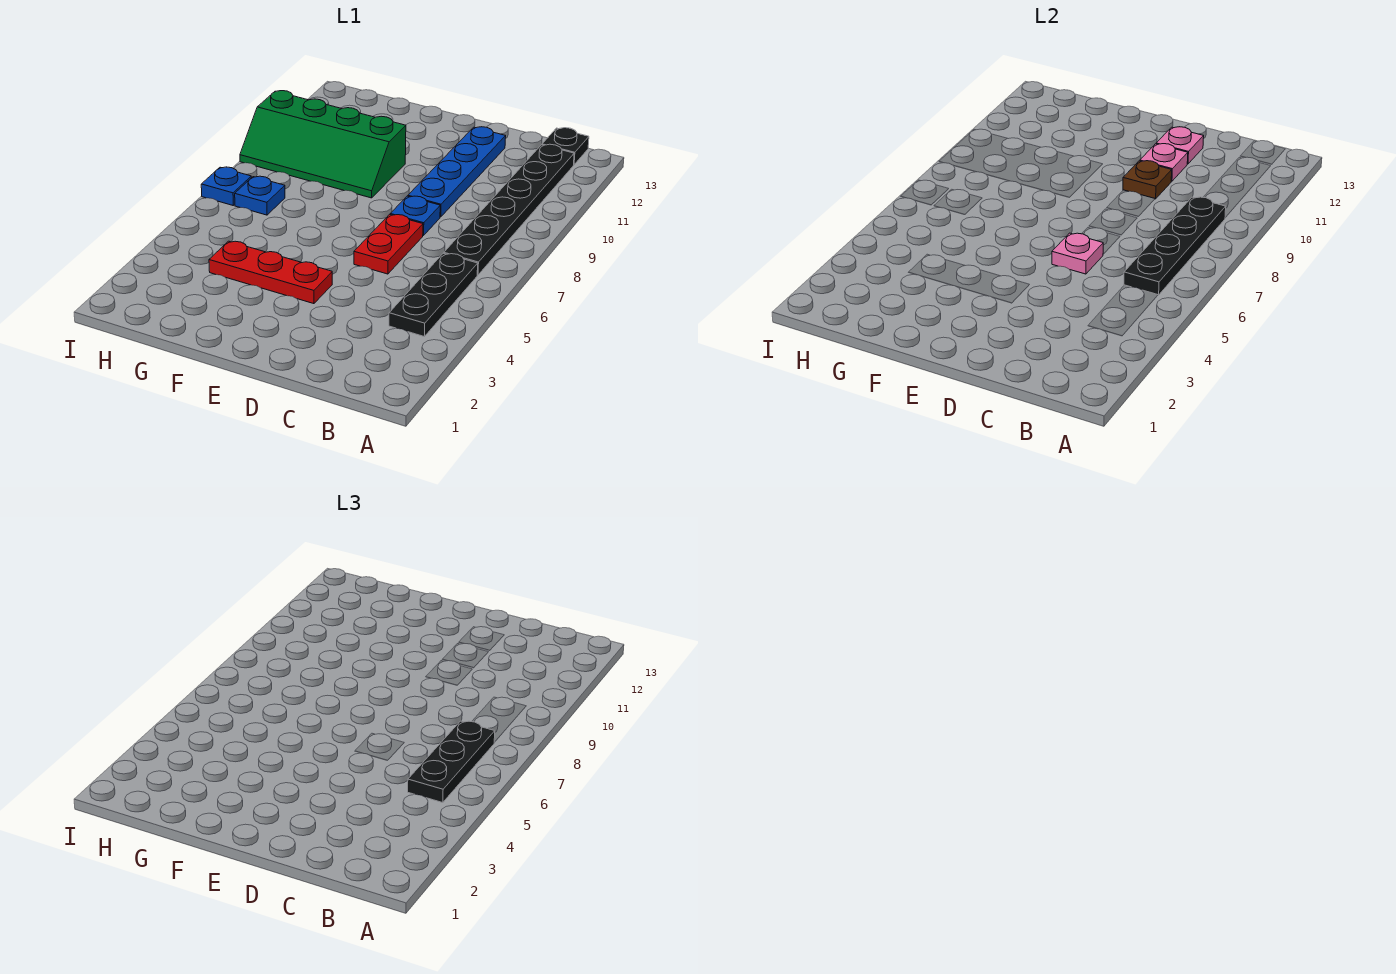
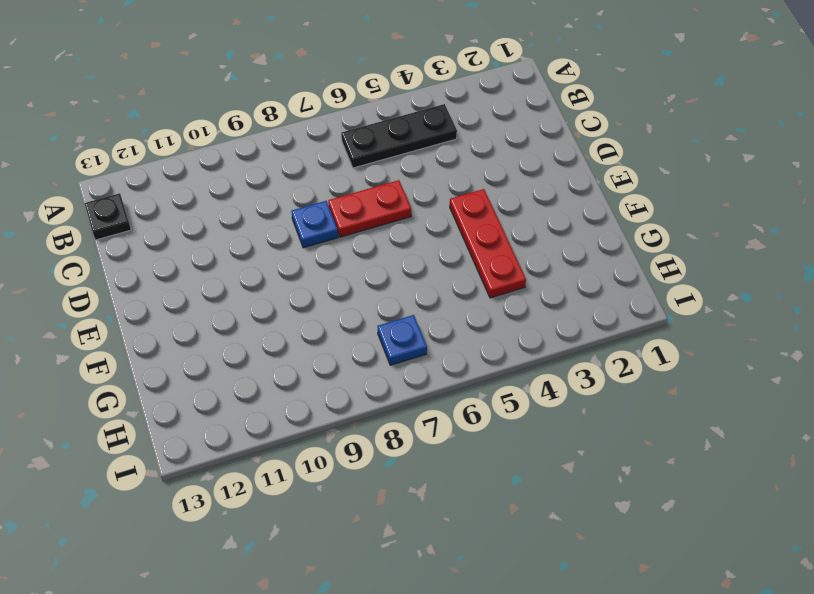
none -> black plate B7:B12 level 1
none -> blue plate D9:D12 level 1
none -> green slope F9:I10 level 1 top 10

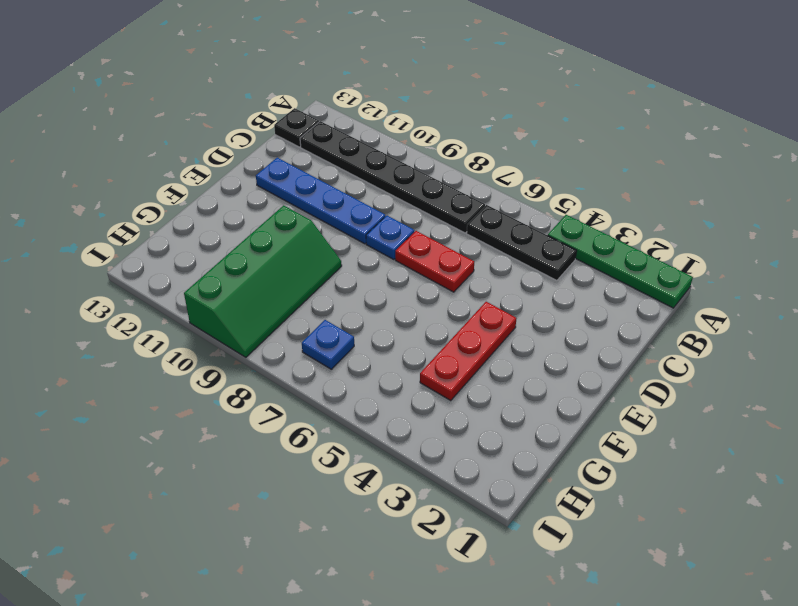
green plate A1:A4 level 1 -> none
none -> blue plate I7 level 1
none -> black plate B6:B9 level 2
none -> pink plate D6 level 2

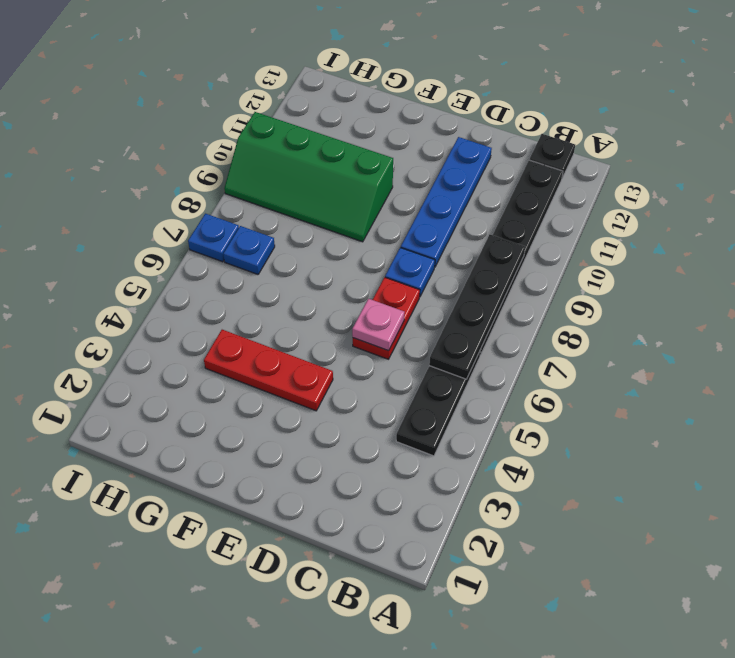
none -> brown plate D10 level 2
none -> pink plate D11 level 2
none -> pink plate D12 level 2

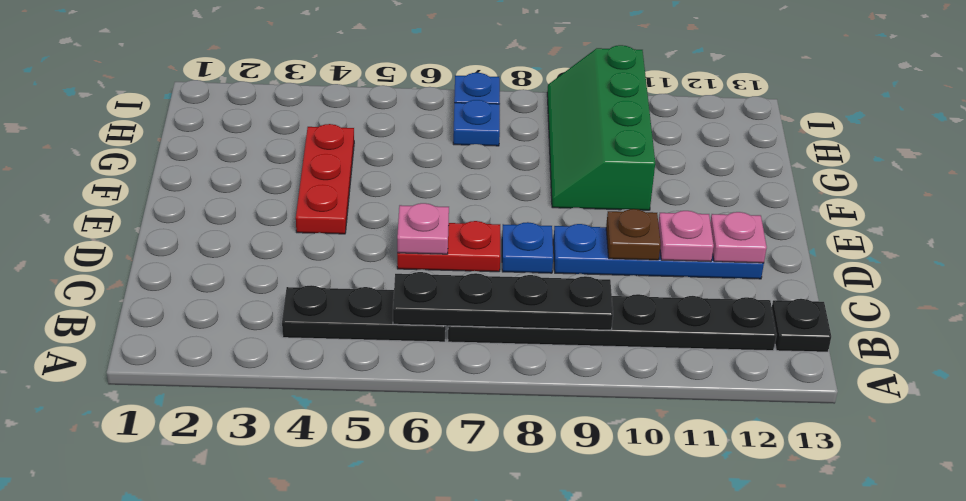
none -> black plate B5:B7 level 3

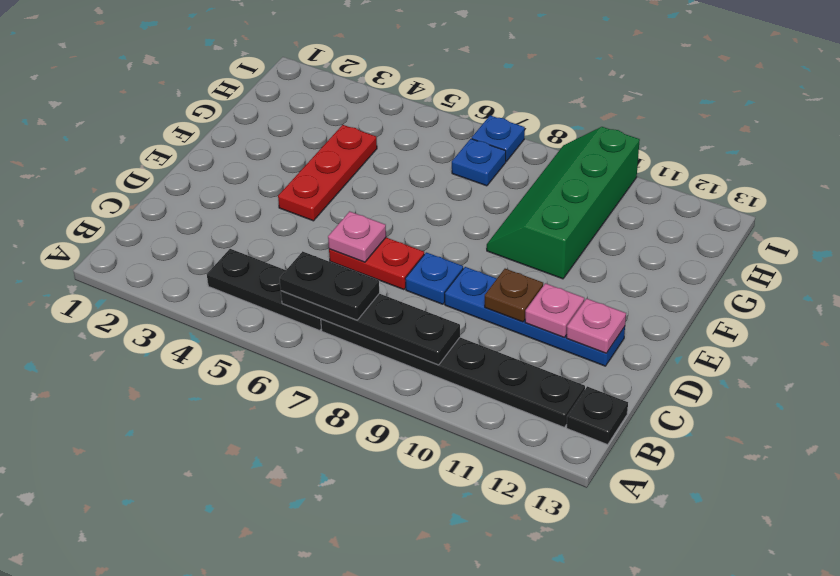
black plate B6:B7 level 3 -> black plate B5:B7 level 3

